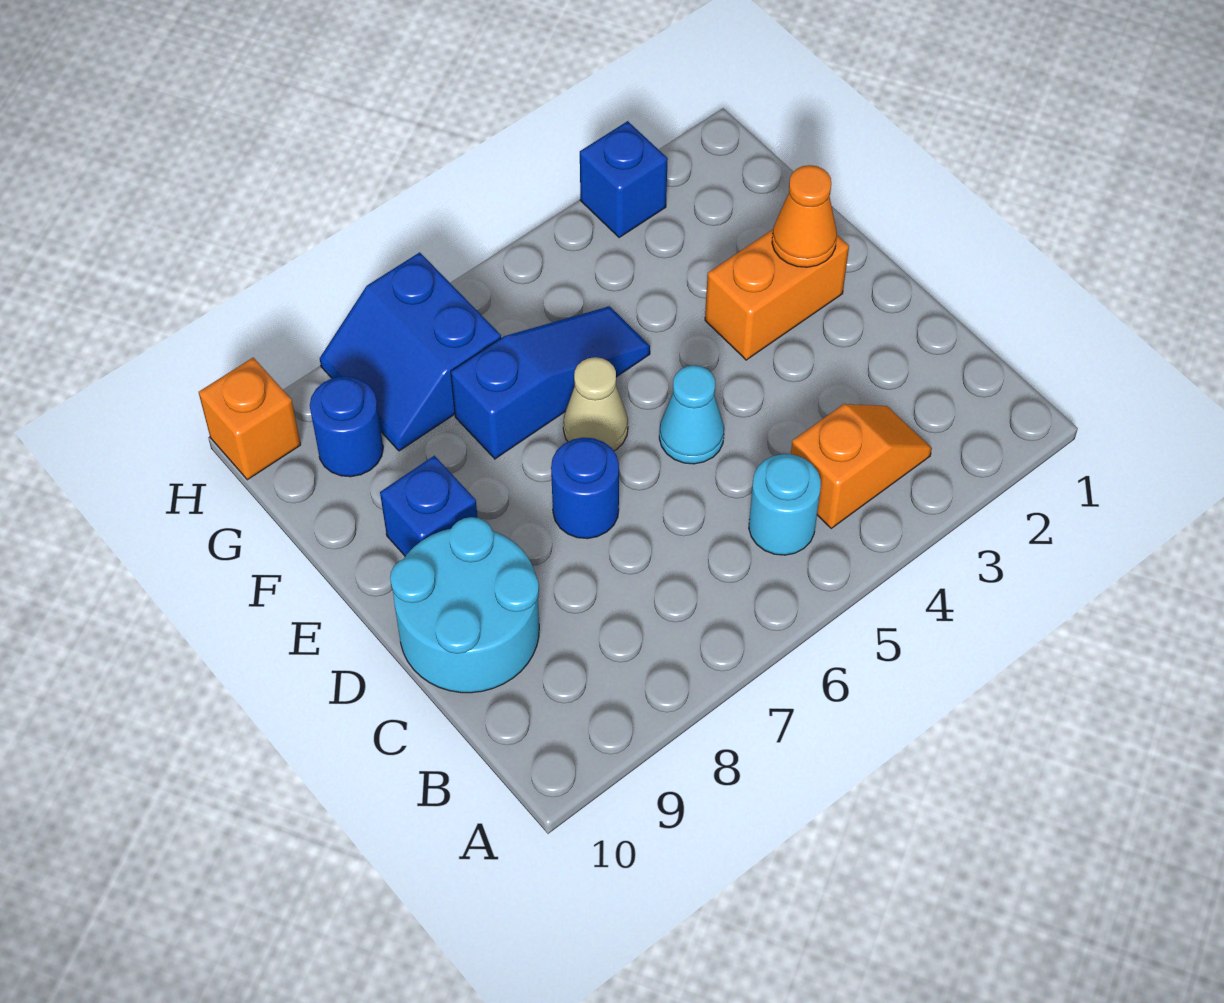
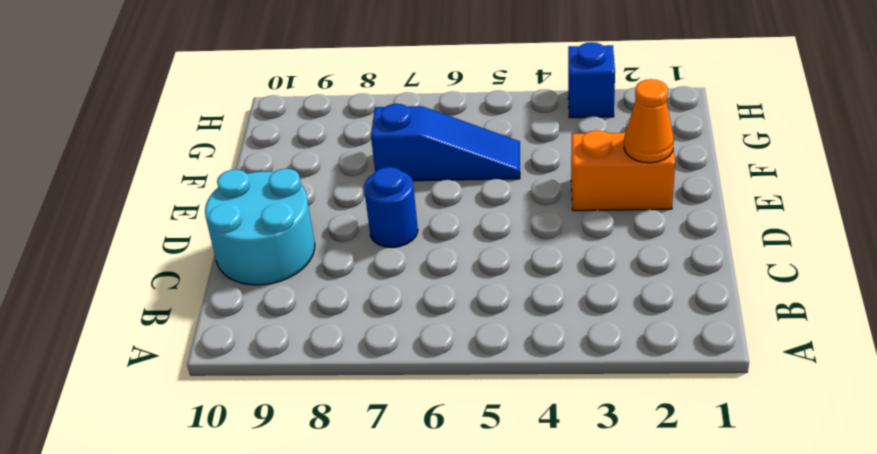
none -> orange slope B3:B4 level 1 top 4
none -> cyan round brick B5 level 1
none -> cyan cone D5 level 1

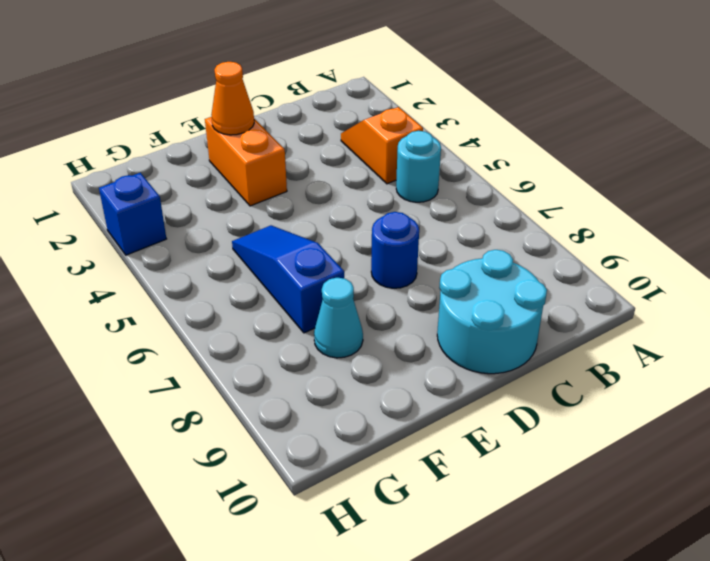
cyan cone F8 level 1 -> cyan cone D5 level 1
none -> tan cone E6 level 1
none -> blue brick E9 level 1
none -> blue slope G7:H8 level 1 top 7

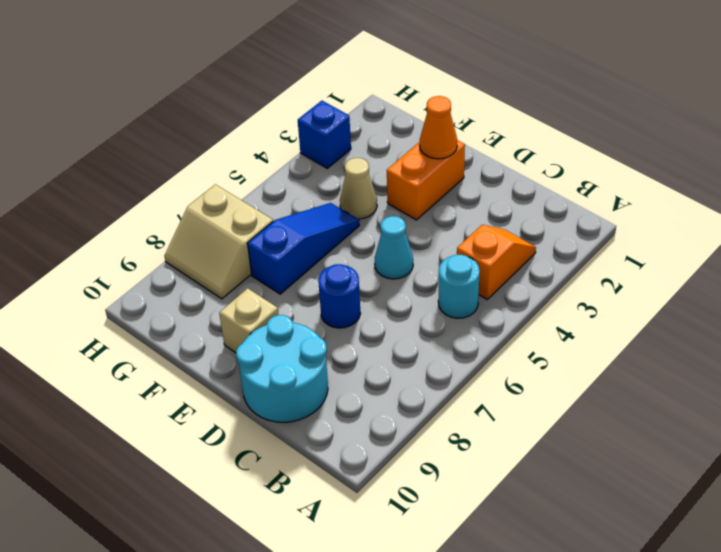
tan brick E9 level 1 -> blue brick E9 level 1
tan cone F4 level 1 -> tan cone E6 level 1
tan slope G7:H8 level 1 top 7 -> blue slope G7:H8 level 1 top 7
none -> blue round brick G9 level 1
none -> orange brick H10 level 1

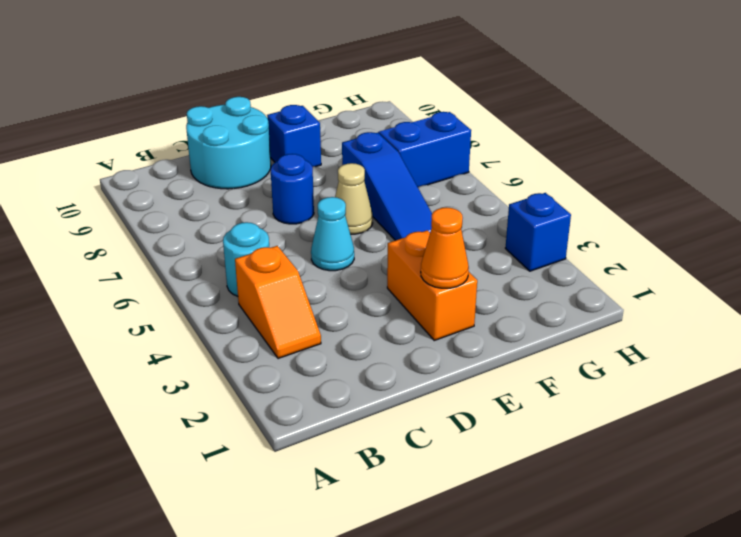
none -> blue round brick G9 level 1
none -> orange brick H10 level 1

